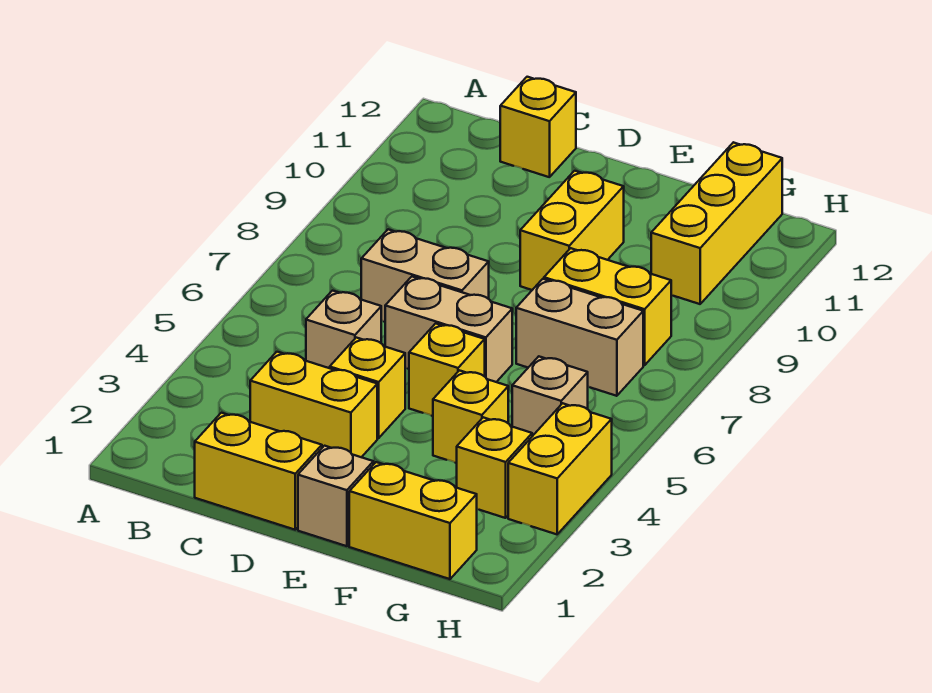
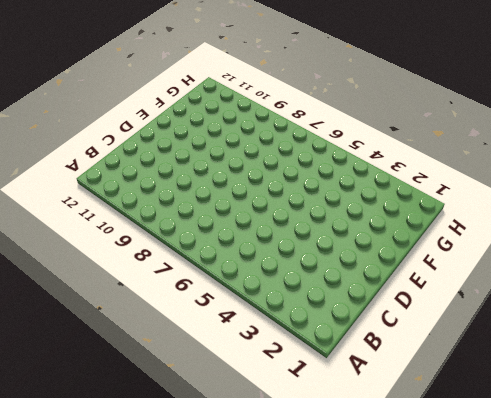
none -> yellow brick C1:D1 level 1
none -> yellow brick C3:D3 level 1
none -> tan brick C5 level 1

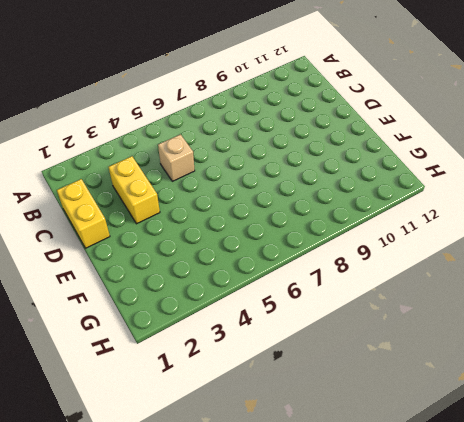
none -> tan brick C7:D7 level 1
none -> yellow brick C12 level 1
none -> yellow brick D4 level 1

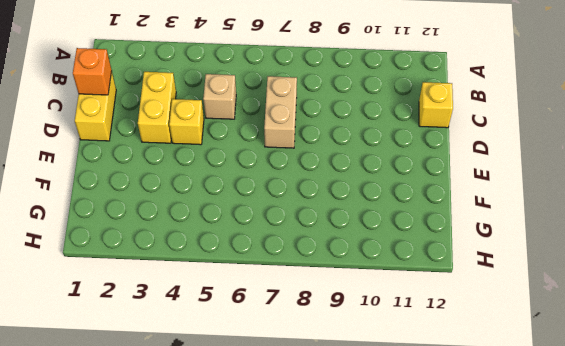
orange brick C1 level 2 -> none
none -> tan brick D6:E6 level 1
none -> tan brick E1 level 1
none -> yellow brick E5 level 1

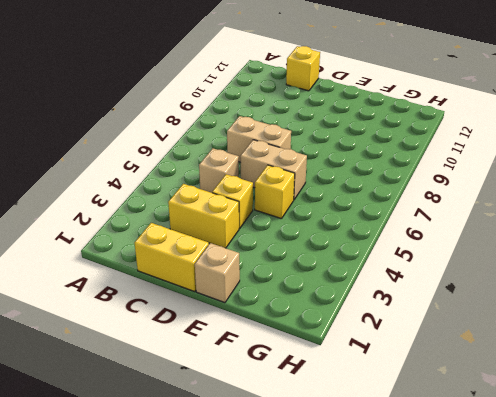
none -> yellow brick E9:E10 level 1
none -> yellow brick F1:G1 level 1
none -> yellow brick F4 level 1

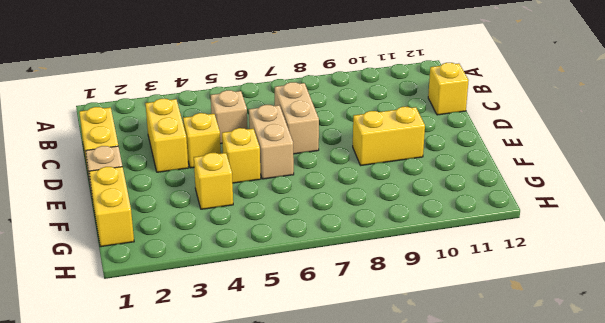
none -> tan brick F7:G7 level 1
none -> yellow brick F8:G8 level 1
none -> yellow brick G3 level 1

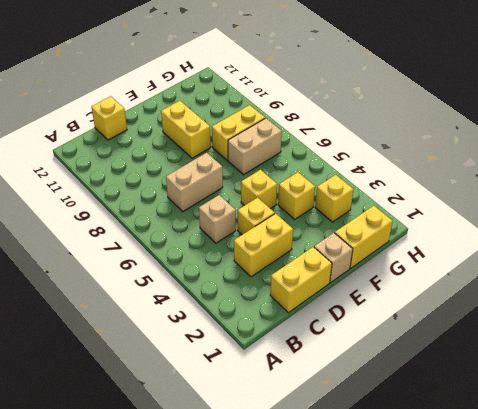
none -> tan brick D6:E6 level 1
none -> tan brick G5 level 1
none -> yellow brick G10:G12 level 1

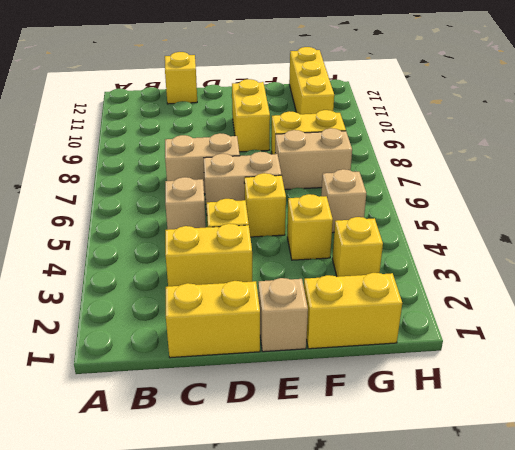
none -> yellow brick H3:H4 level 1

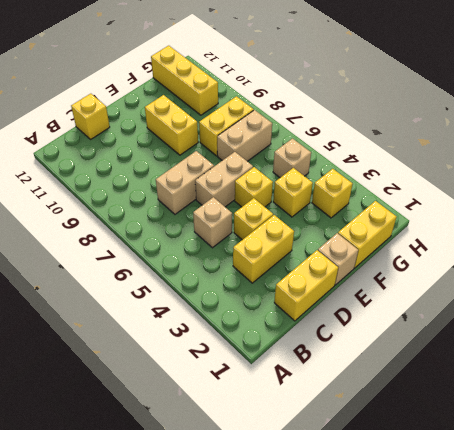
none -> yellow brick H3:H4 level 1

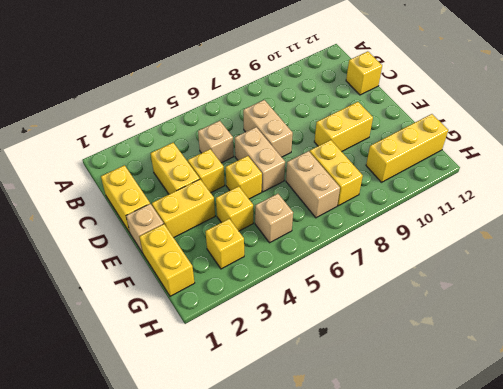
yellow brick E2:E3 level 1 -> yellow brick H3:H4 level 1

